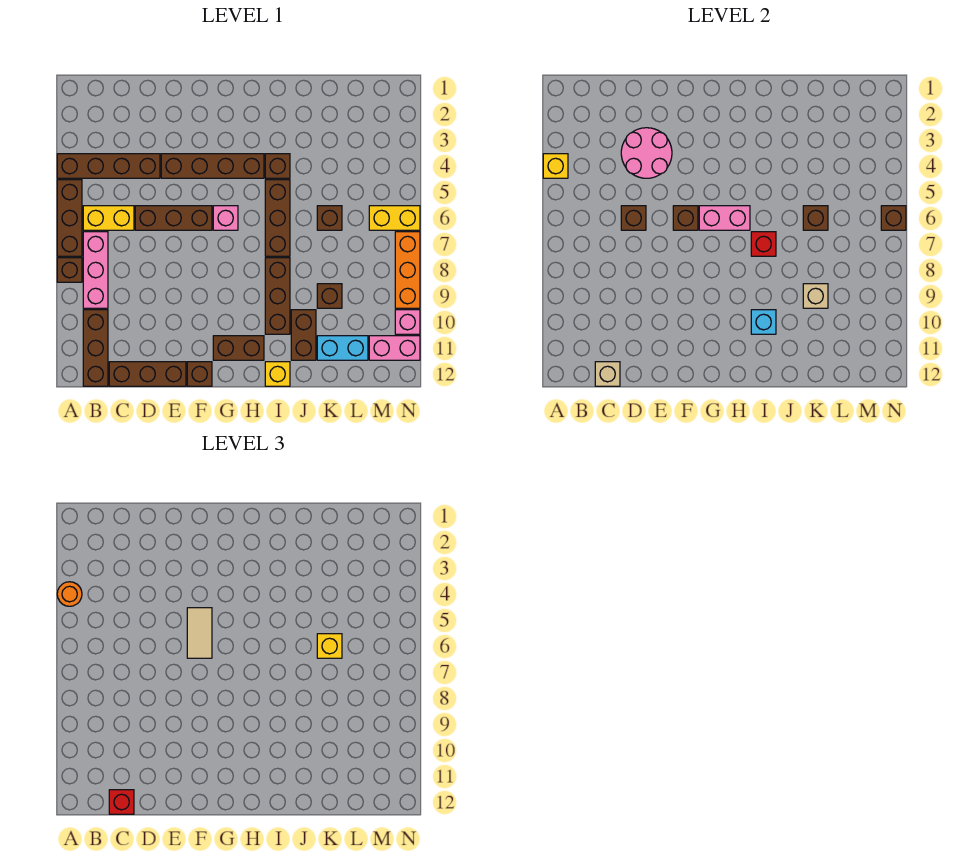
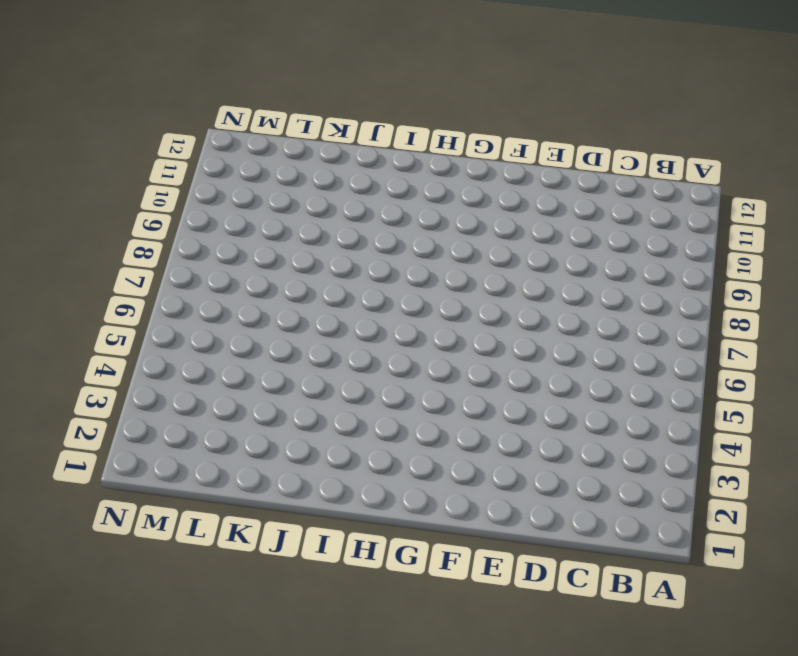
none -> brown brick A4:D4 level 1
none -> brown brick A5:A7 level 1
none -> brown brick A8 level 1
none -> yellow brick B6:C6 level 1

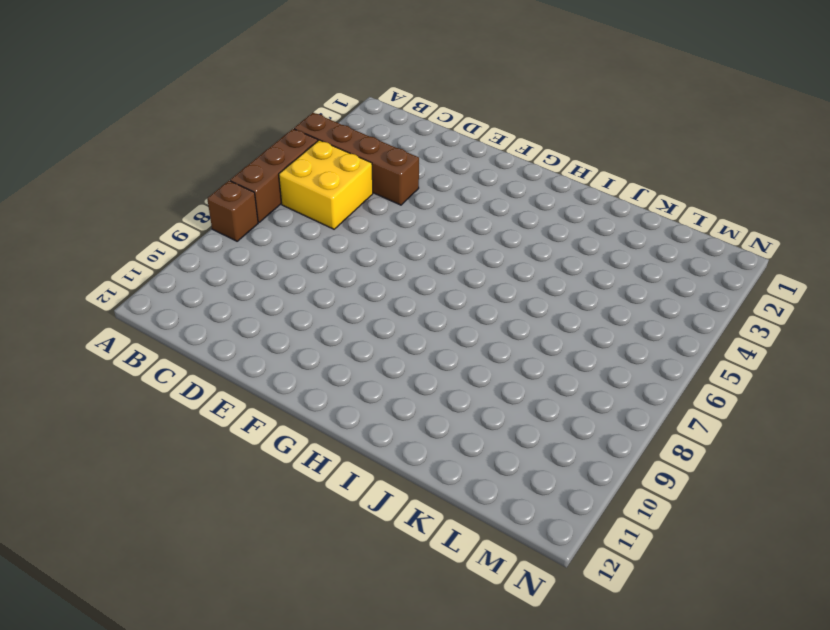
yellow brick B5:C6 level 1 -> yellow brick B6:C6 level 1
none -> pink brick B7:B9 level 1
none -> brown brick B10:B12 level 1
none -> brown brick C12:E12 level 1
none -> brown brick D6:F6 level 1

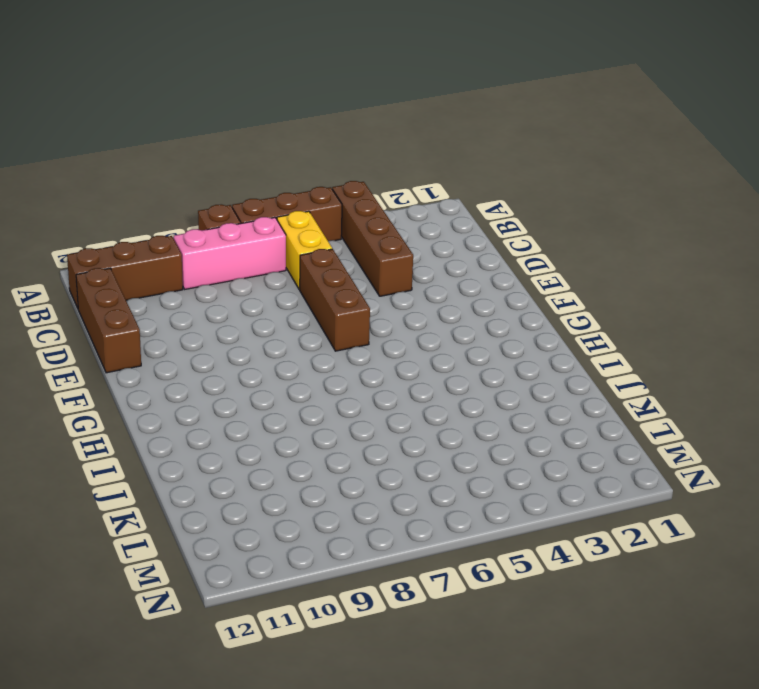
none -> brown brick E4:H4 level 1
none -> brown brick F12 level 1
none -> pink brick G6 level 1
none -> brown brick G11:H11 level 1

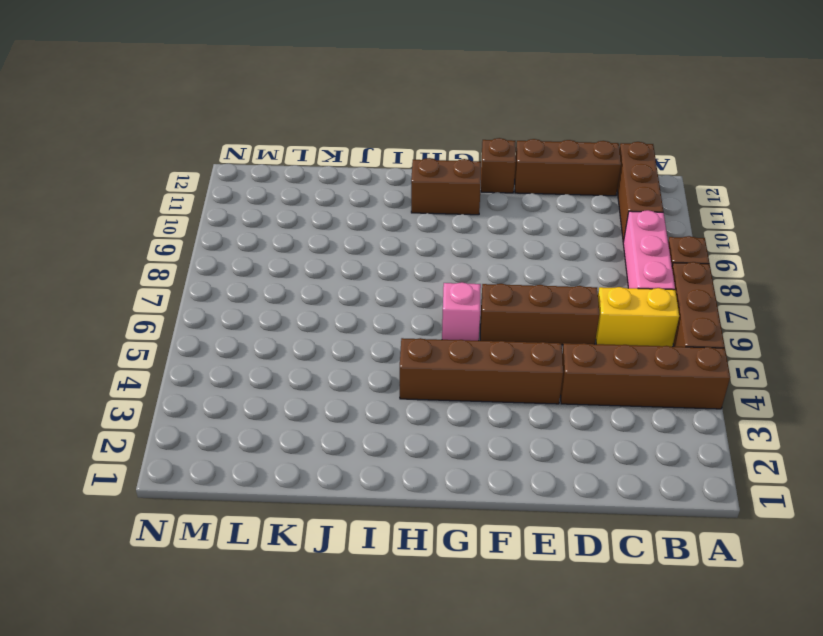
none -> brown brick I4 level 1
none -> brown brick I5:I7 level 1
none -> brown brick I8:I10 level 1
none -> yellow brick I12 level 1

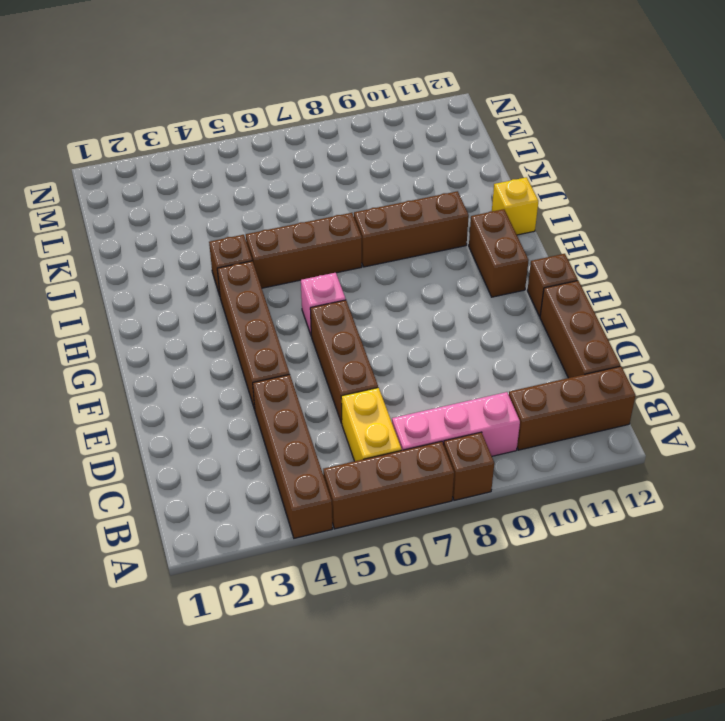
none -> brown brick J10:J11 level 1
none -> brown brick K6 level 1
none -> brown brick K9 level 1
none -> cyan brick K11:L11 level 1

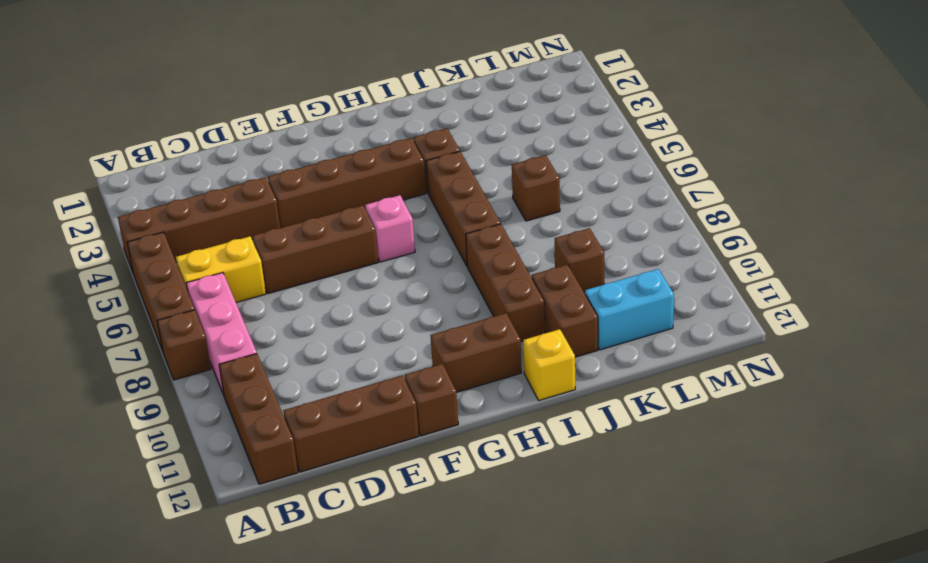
none -> yellow brick M6:N6 level 1
none -> pink brick M11:N11 level 1
none -> orange brick N7:N9 level 1
none -> pink brick N10 level 1

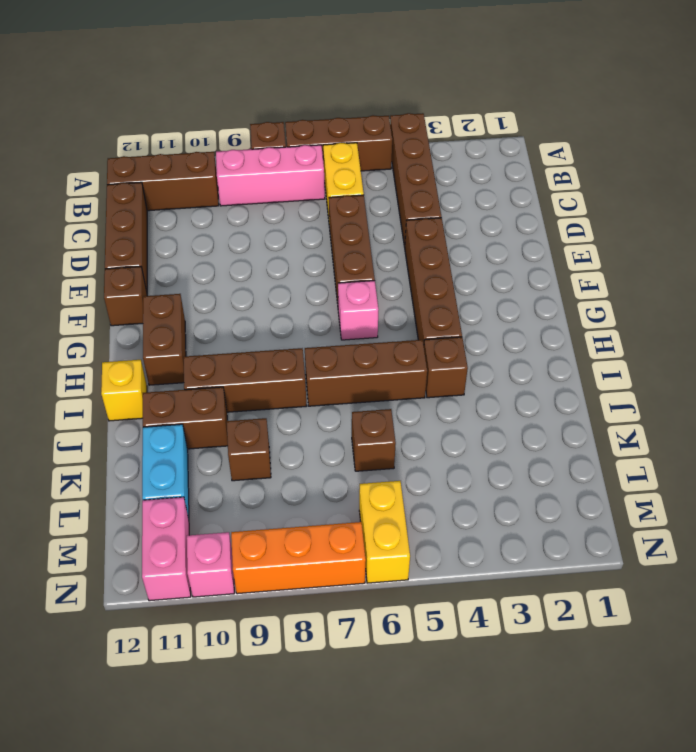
none -> yellow brick A4 level 2
none -> tan brick C12 level 2
none -> pink round brick D3:E4 level 2
none -> brown brick D6 level 2

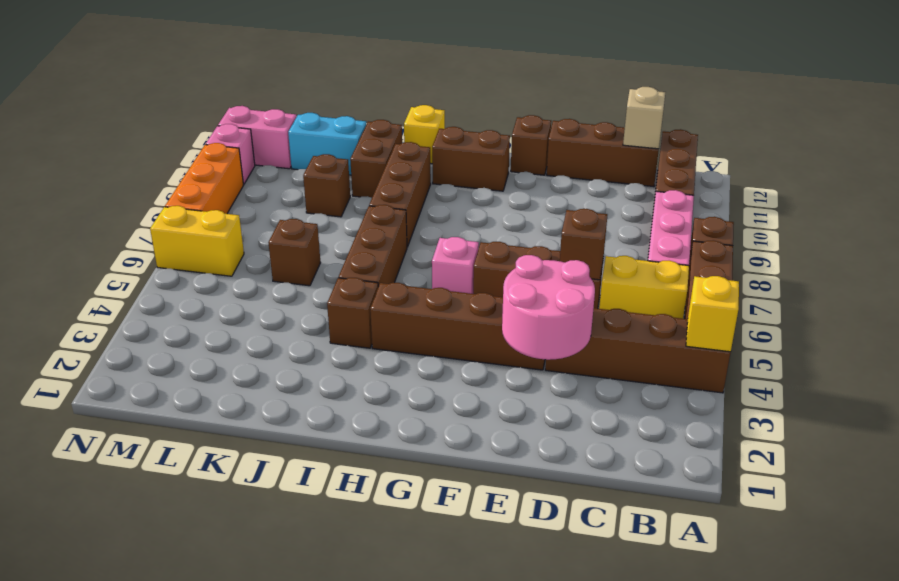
none -> brown brick F6 level 2
none -> pink brick G6:H6 level 2
none -> red brick I7 level 2
none -> cyan brick I10 level 2

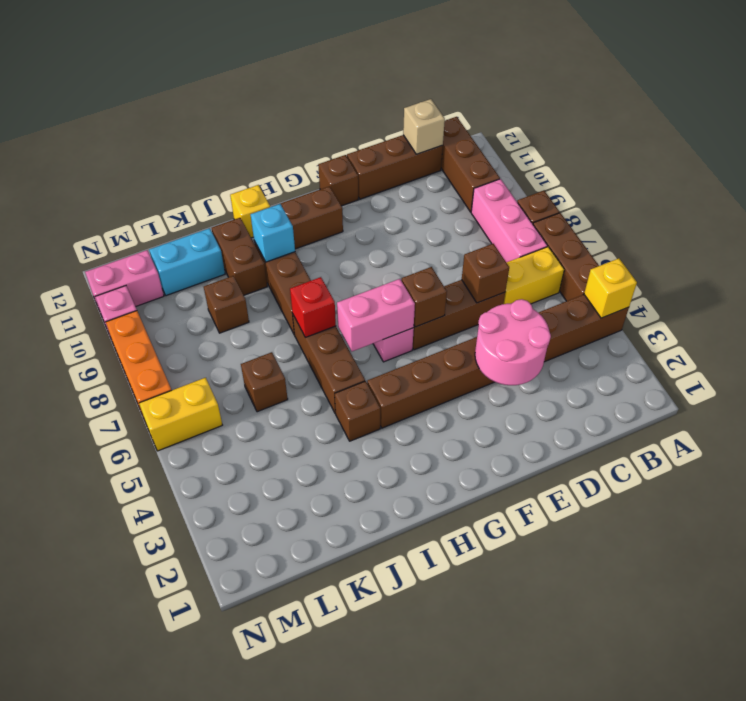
none -> brown brick K6 level 2
none -> tan brick K9 level 2
none -> brown brick N6 level 2
none -> orange round brick A4 level 3

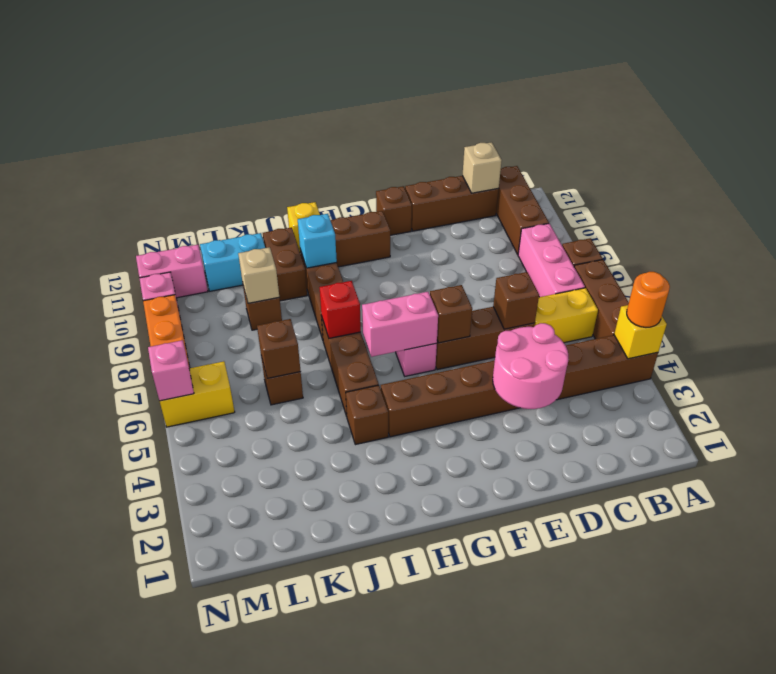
pink brick N6 level 2 -> brown brick N6 level 2
none -> red brick C12 level 3
none -> tan tile F5:F6 level 3
none -> yellow brick K6 level 3

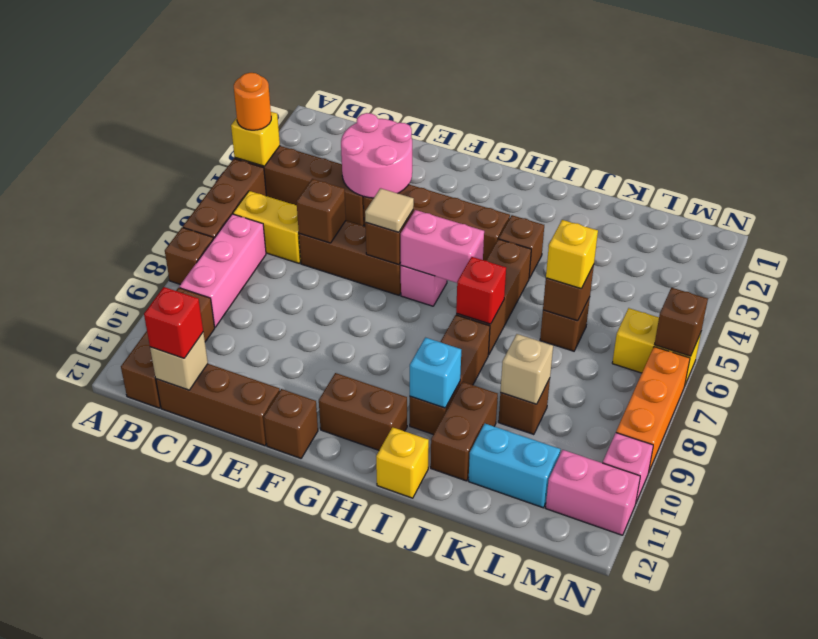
tan tile F6 level 3 -> tan tile F5:F6 level 3

